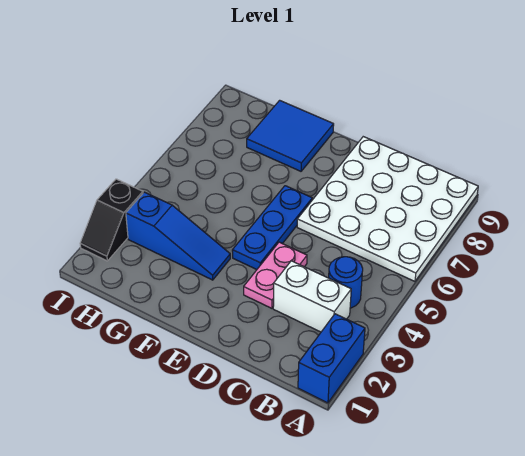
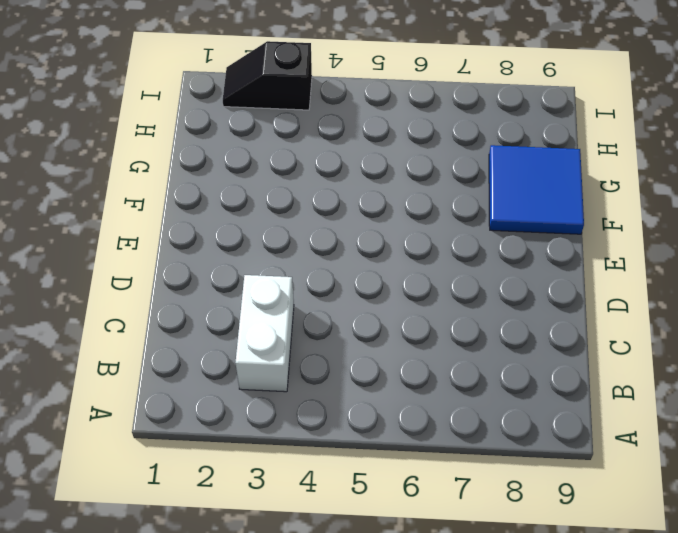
none -> blue brick A1:A2 level 1
none -> white plate A6:D9 level 1

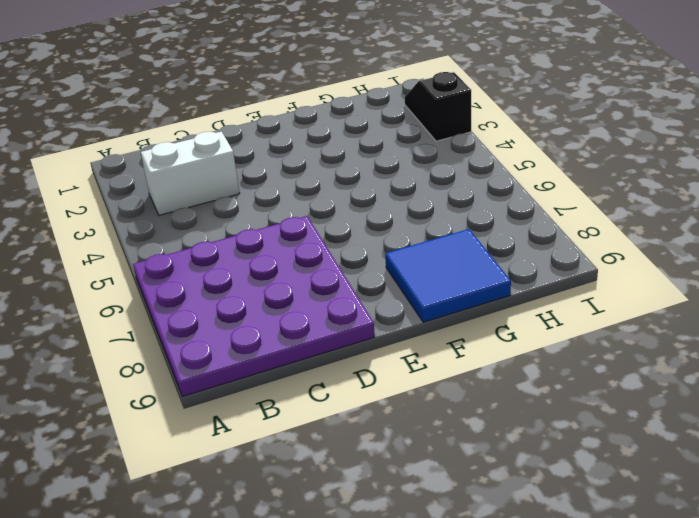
purple plate A6:D9 level 1 -> white plate A6:D9 level 1
none -> blue brick A1:A2 level 1
none -> blue round brick B4 level 1

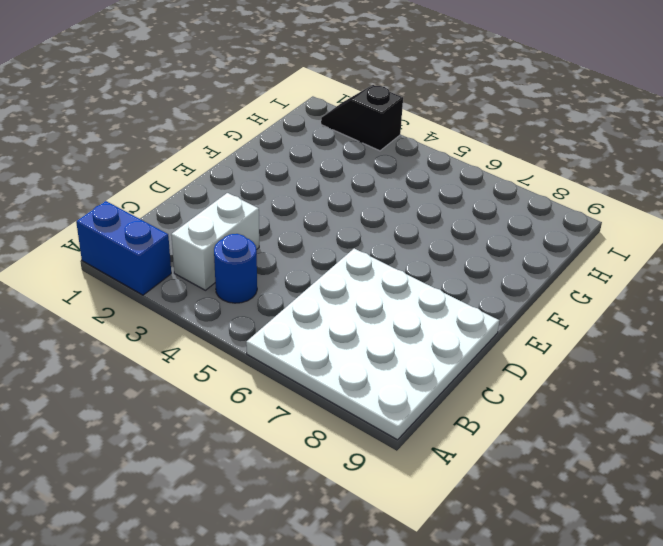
none -> pink plate D3:D4 level 1
none -> blue plate E4:E6 level 1

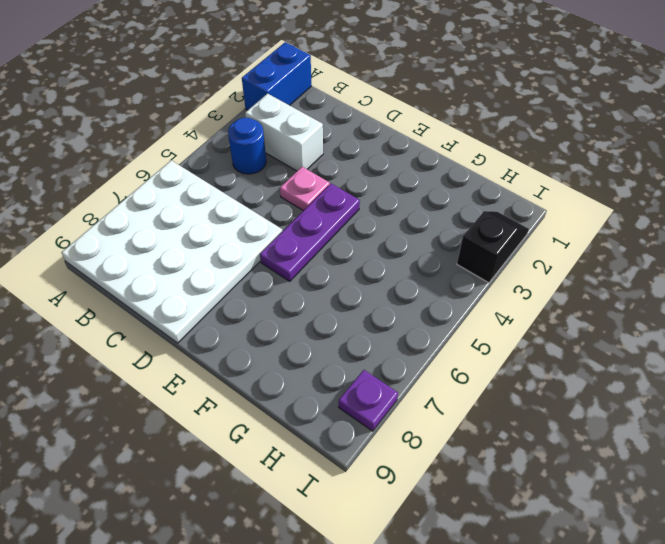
pink plate D4 level 1 -> pink plate D3:D4 level 1
purple plate E4:E6 level 1 -> blue plate E4:E6 level 1
purple plate I8 level 1 -> none
none -> blue slope F3:H3 level 1 top H
none -> blue tile F8:G9 level 1

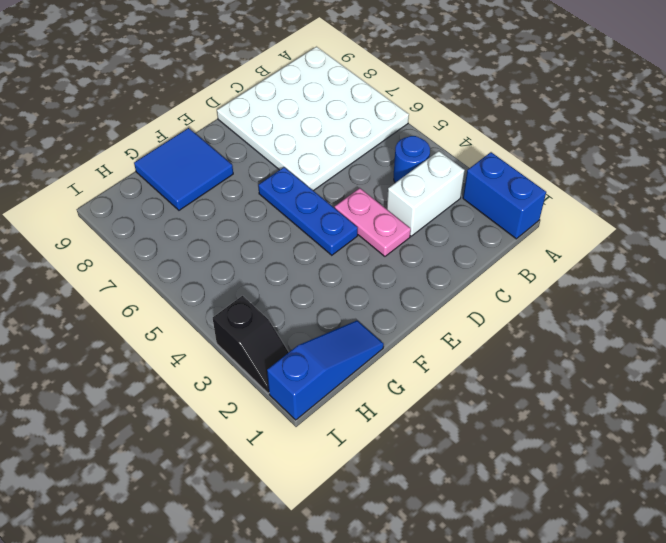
blue slope G1:I1 level 1 top I -> blue slope F3:H3 level 1 top H

